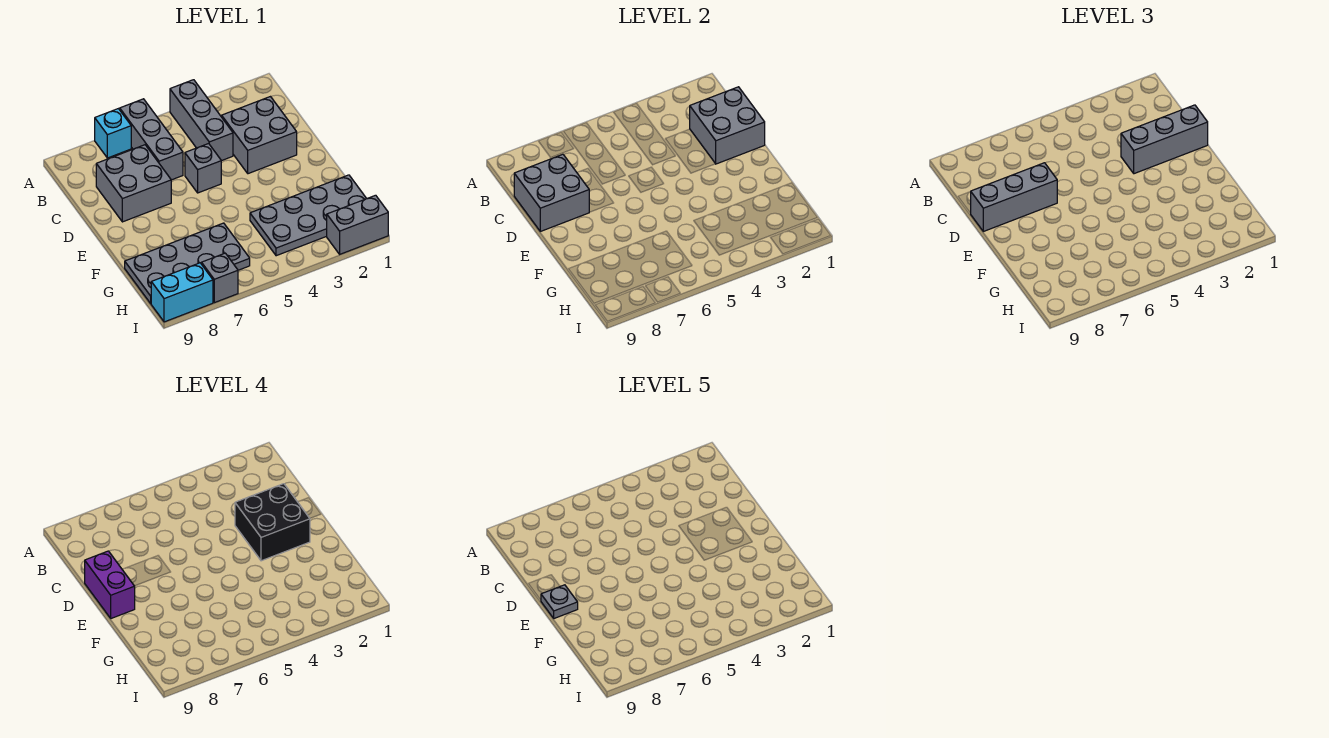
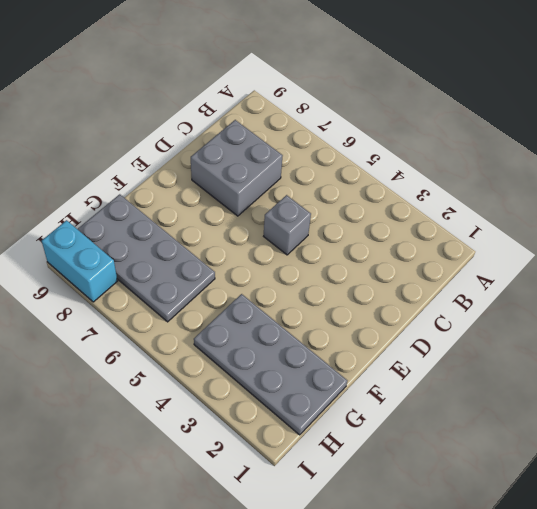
none -> grey brick A4:C4 level 1
none -> grey brick A6:C6 level 1
none -> cyan brick A7 level 1

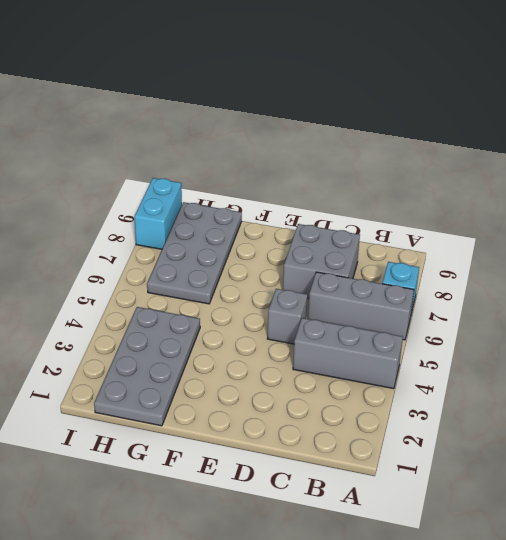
none -> grey brick C2:D3 level 1
none -> grey brick I1:I2 level 1
none -> grey brick I7 level 1

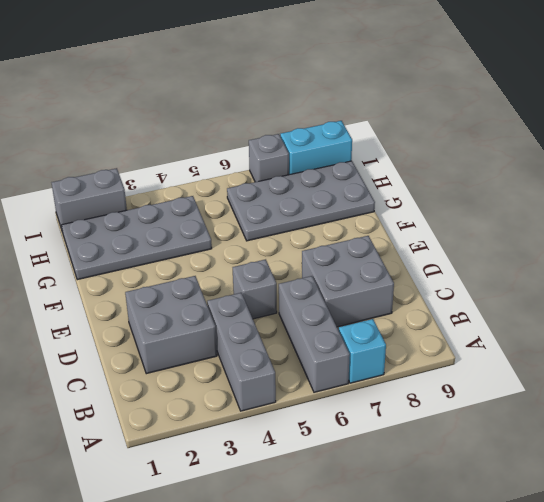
none -> grey brick C1:D2 level 2
none -> grey brick C8:D9 level 2
none -> grey brick D1:D3 level 3

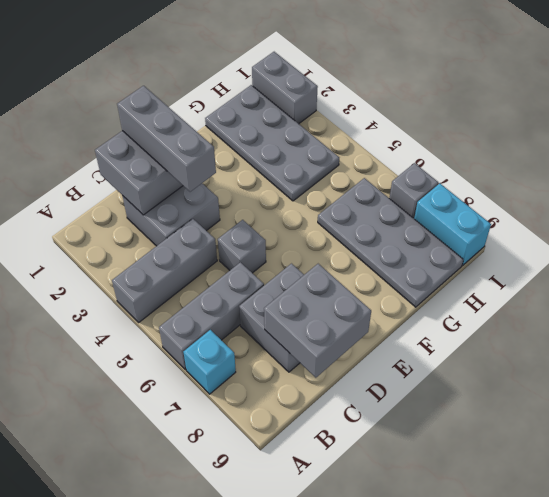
none -> grey brick D7:D9 level 3
none -> black brick D2:E3 level 4
none -> purple brick D9:E9 level 4

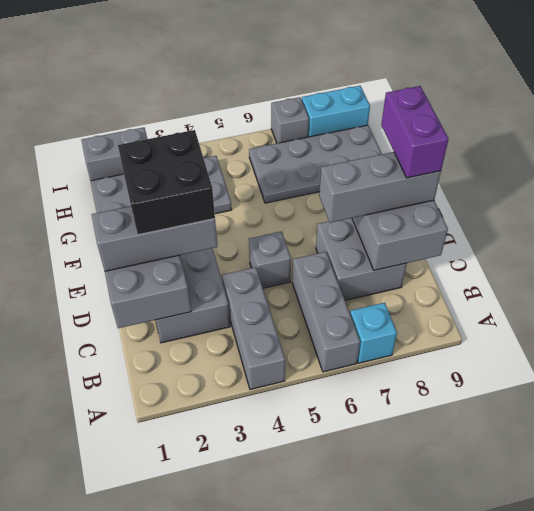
none -> grey plate E9 level 5

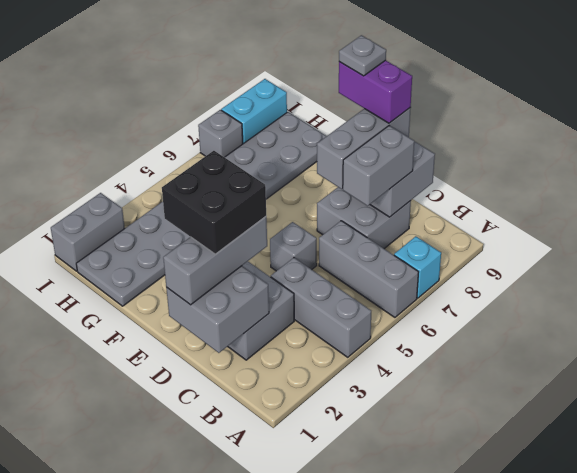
grey brick C7:C8 level 3 -> none

